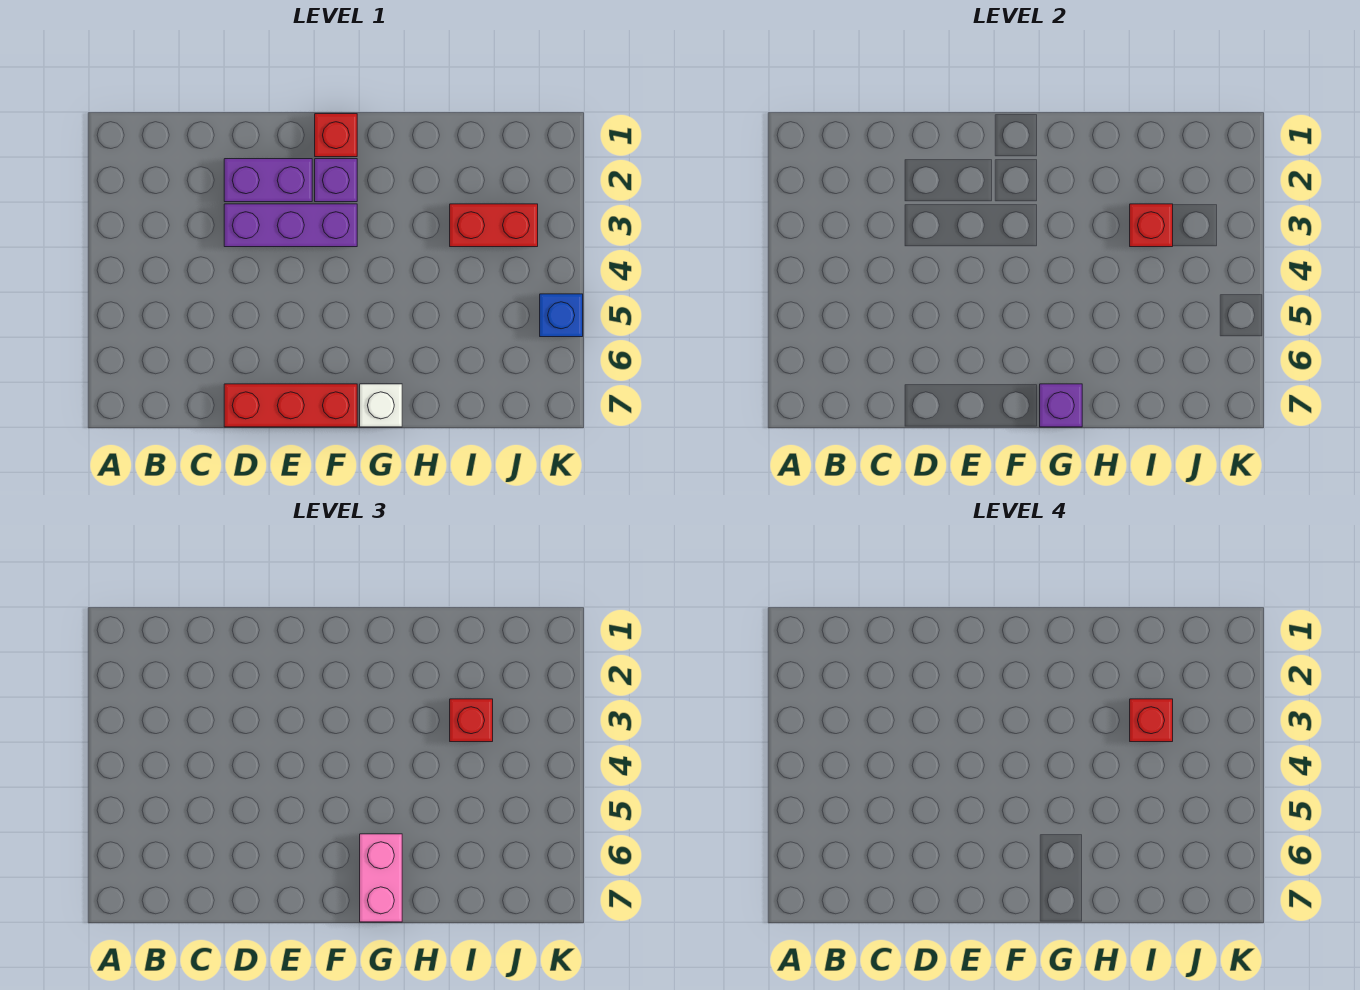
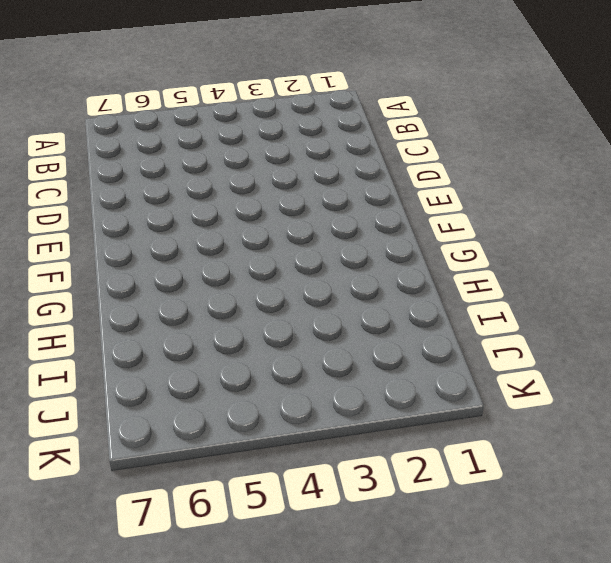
none -> purple brick D2:E2 level 1
none -> purple brick D3:F3 level 1
none -> red brick D7:F7 level 1

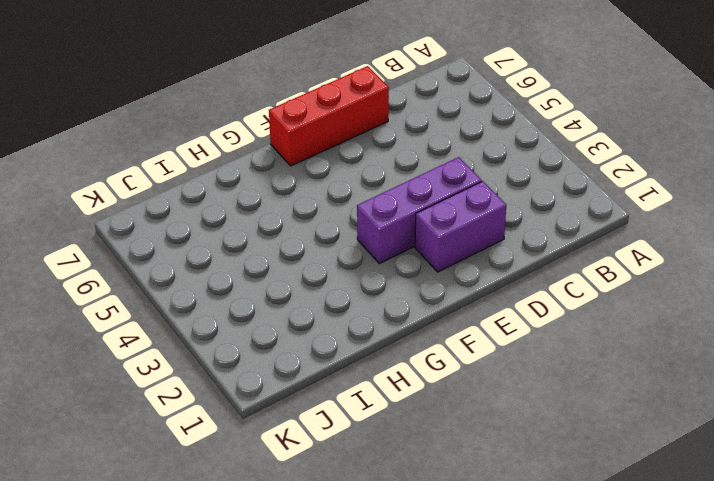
none -> red brick F1 level 1
none -> purple brick F2 level 1
none -> white brick G7 level 1

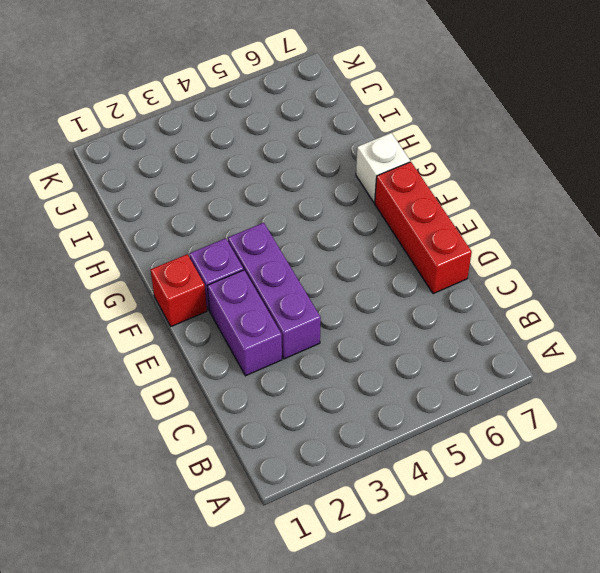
none -> red brick I3:J3 level 1
none -> blue brick K5 level 1
none -> purple brick G7 level 2

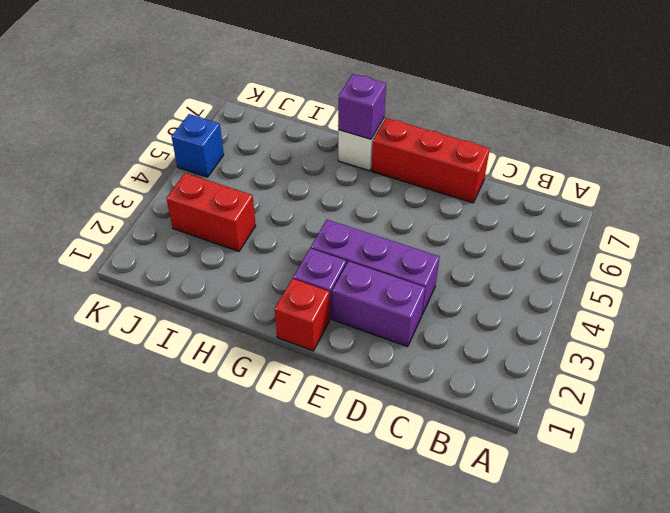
none -> red brick I3 level 2
none -> pink brick G6:G7 level 3
none -> red brick I3 level 3

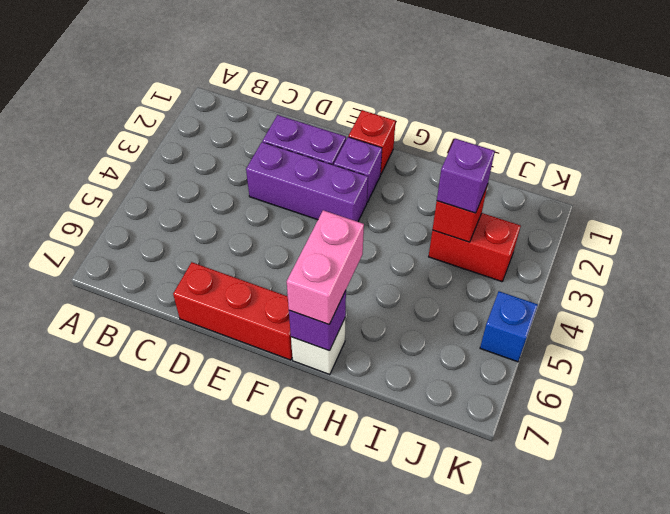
purple brick I3 level 3 -> red brick I3 level 3
none -> red brick I3 level 4

